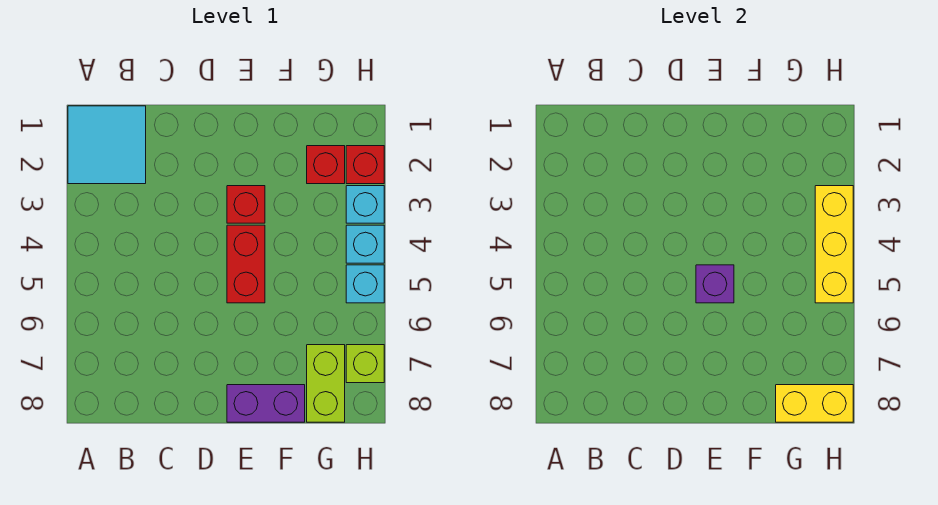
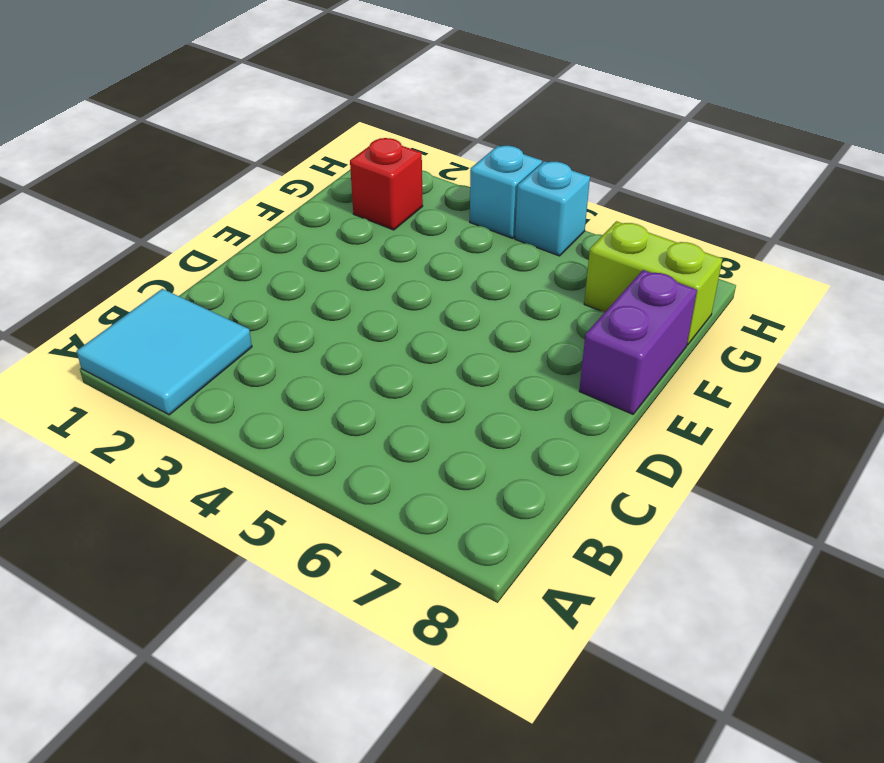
none -> red brick E3 level 1
none -> red brick E4:E5 level 1
none -> red brick H2 level 1

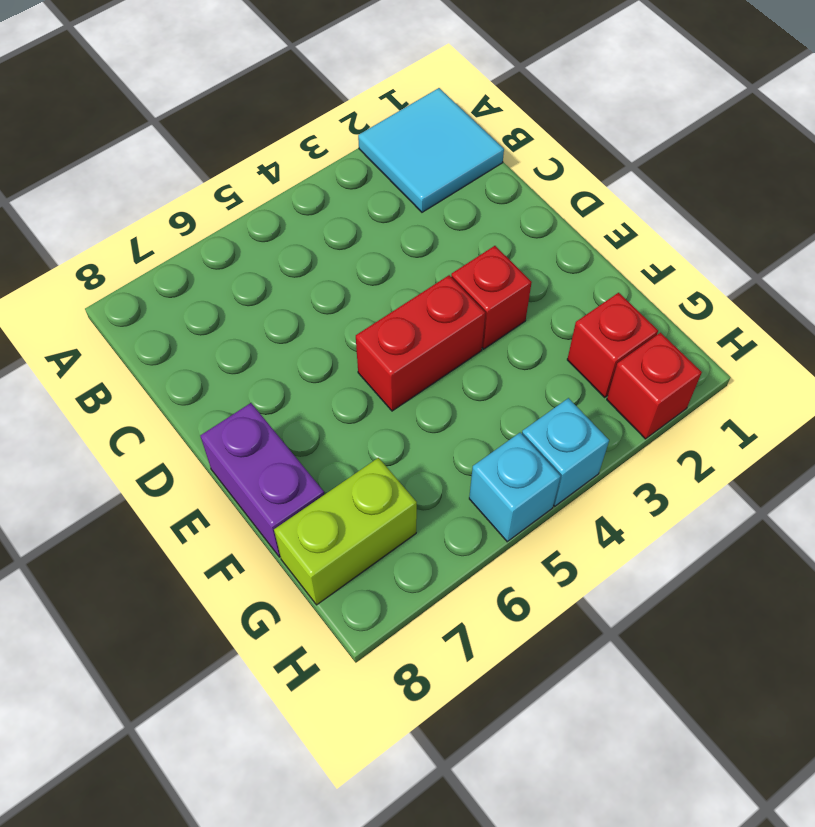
none -> cyan brick H3 level 1
none -> lime brick H7 level 1
none -> purple brick E5 level 2

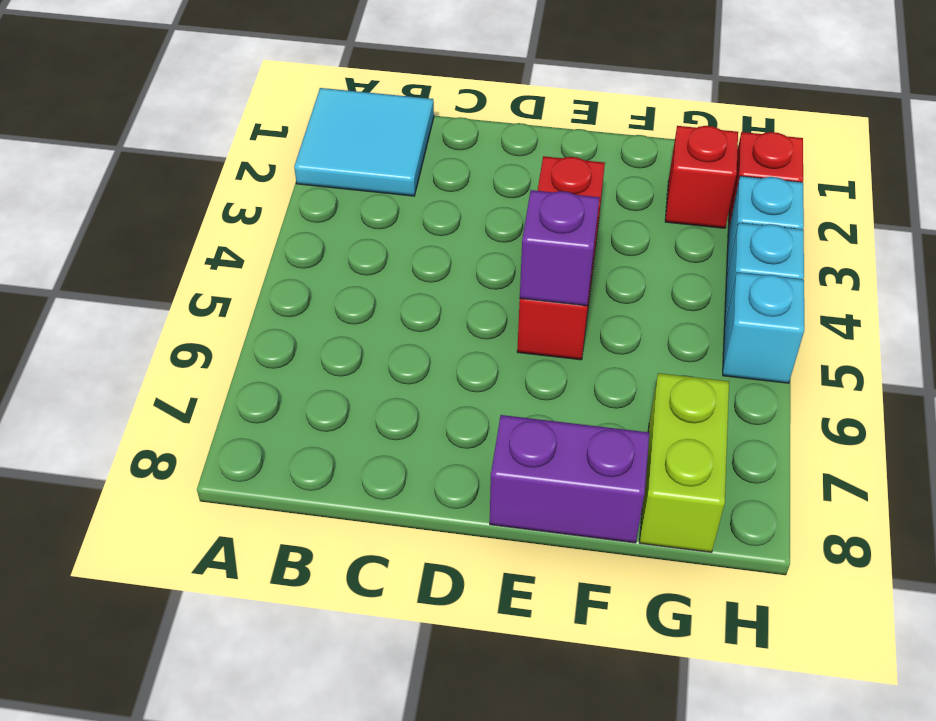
none -> lime brick H7 level 1
none -> yellow brick G8:H8 level 2
none -> yellow brick H3:H5 level 2

